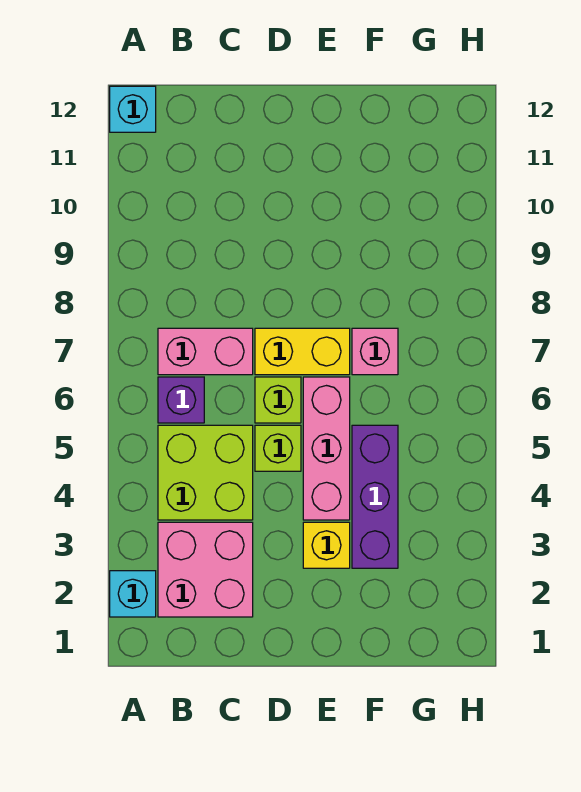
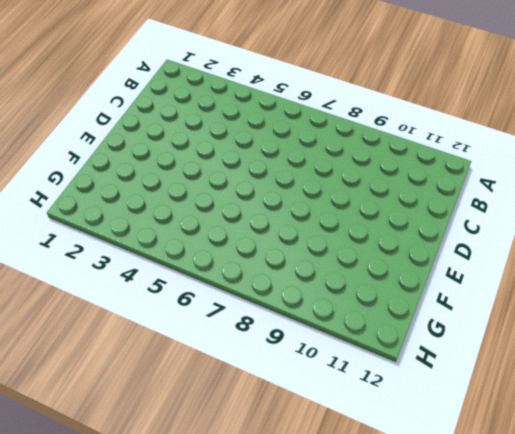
none -> cyan brick A2 level 1
none -> cyan brick A12 level 1
none -> pink brick B2:C3 level 1

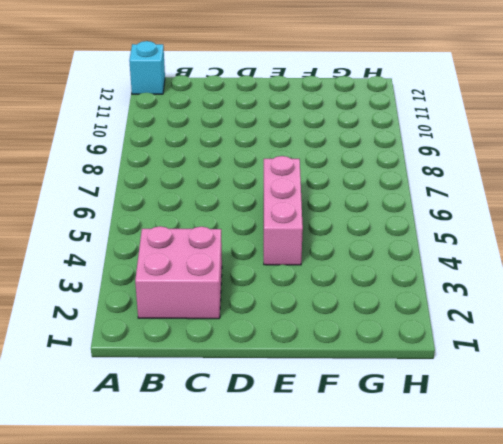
none -> cyan brick A2 level 1
none -> lime brick B4:C5 level 1
none -> purple brick B6 level 1

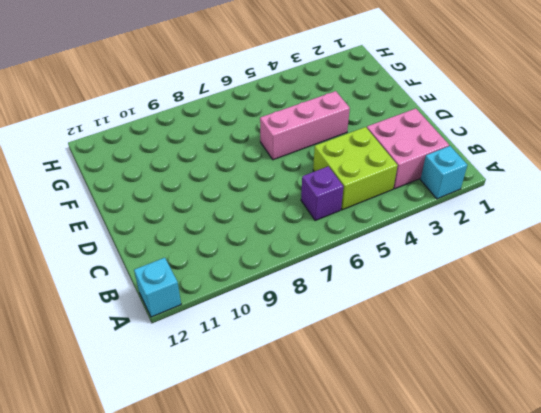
none -> pink brick B7:C7 level 1
none -> lime brick D5 level 1
none -> lime brick D6 level 1

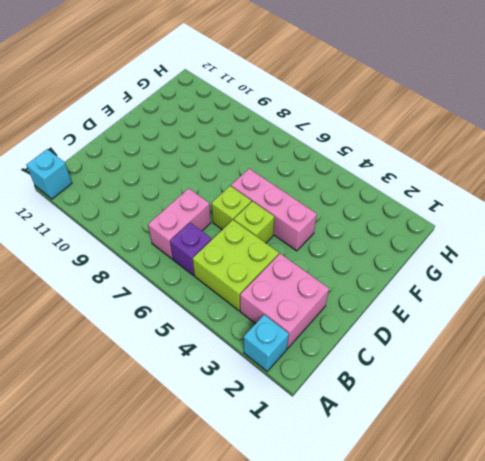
none -> yellow brick D7:E7 level 1
none -> yellow brick E3 level 1
none -> purple brick F3:F5 level 1

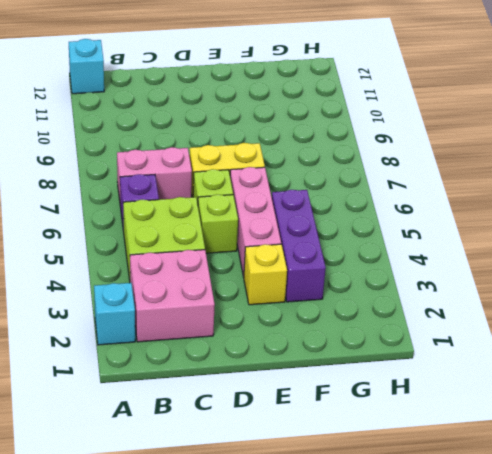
none -> pink brick F7 level 1

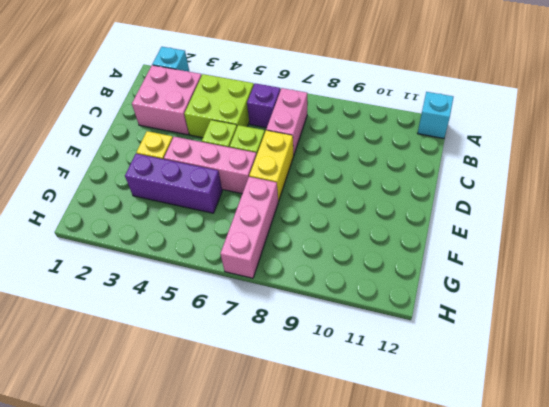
pink brick F7:H7 level 1 -> pink brick F7 level 1

